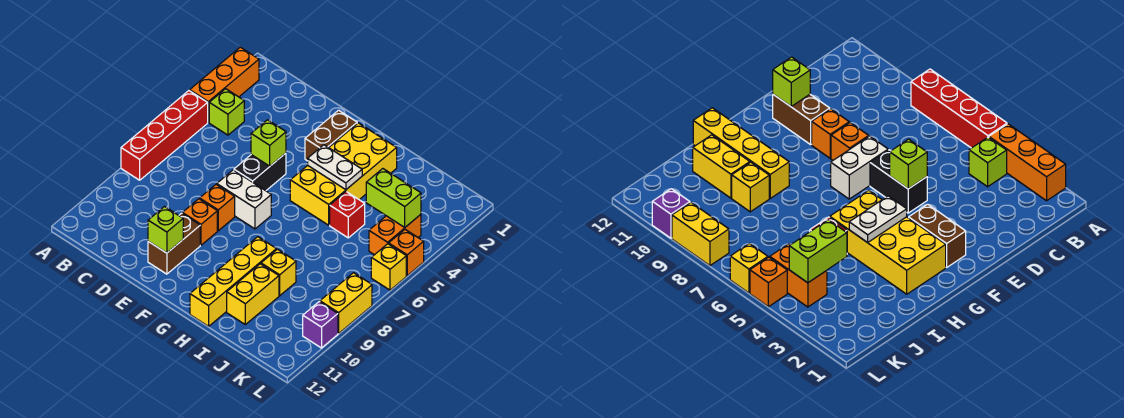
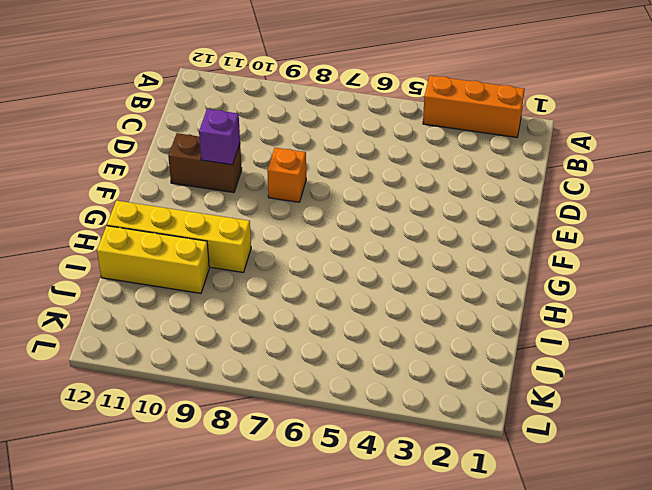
purple brick E10 level 2 -> purple brick L10 level 1
yellow brick I10:I12 level 1 -> yellow brick I10:I11 level 1
none -> red brick A5:A8 level 1
none -> lime brick B4 level 1
none -> black brick E5:E6 level 1

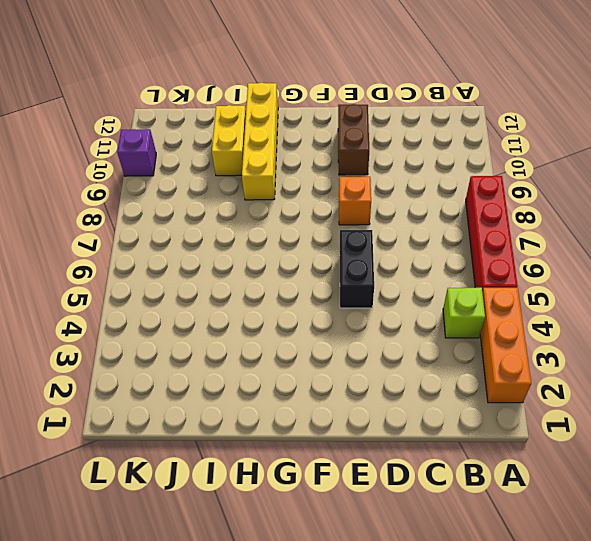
none -> white brick E7:F7 level 1
none -> orange brick E9 level 1
none -> brown brick F2:F3 level 1

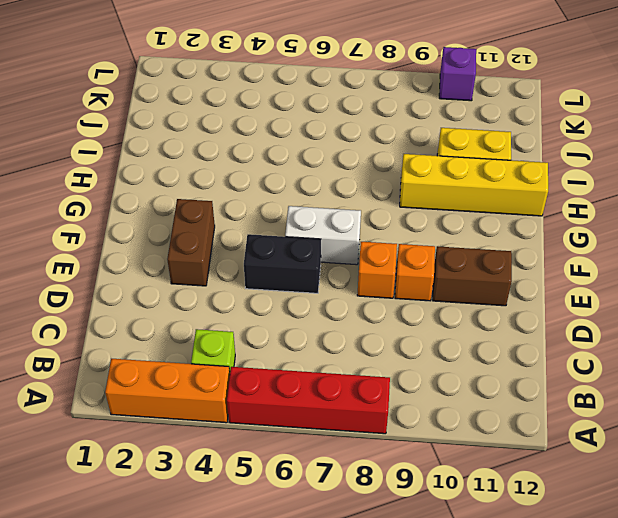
brown brick E3:F3 level 1 -> brown brick F2:F3 level 1
white brick F6:F7 level 1 -> white brick E7:F7 level 1
none -> yellow brick G2:H5 level 1
none -> red brick I5 level 1
none -> yellow brick I9 level 1

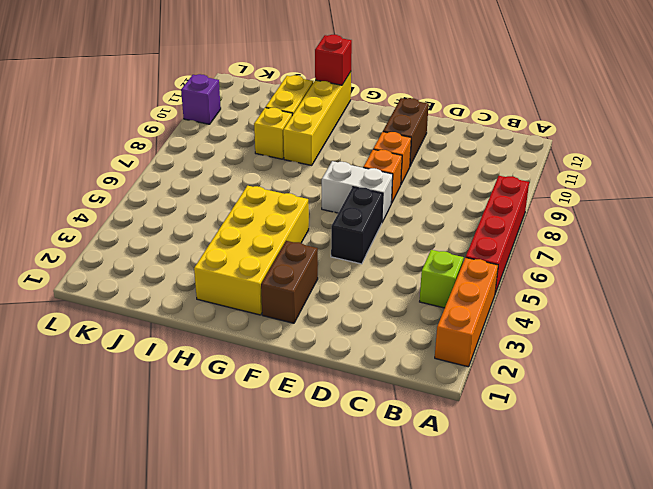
red brick H12 level 2 -> red brick I5 level 1
none -> orange brick K4:K5 level 1
none -> orange brick L5 level 1
none -> yellow brick L6 level 1

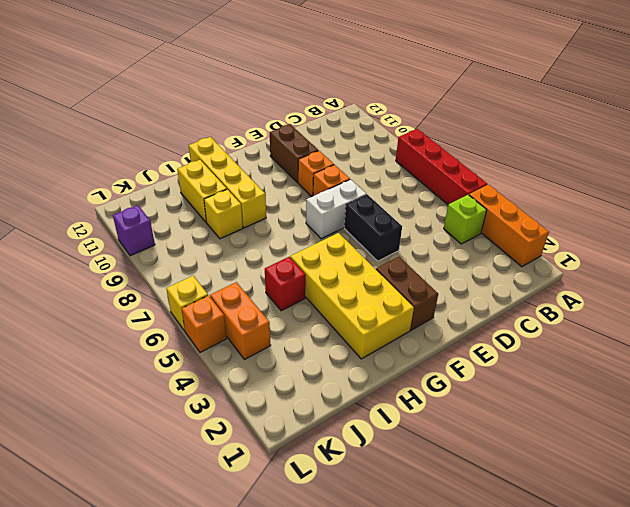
none -> yellow brick L8:L9 level 1
none -> lime brick E5 level 2
none -> lime brick E11 level 2

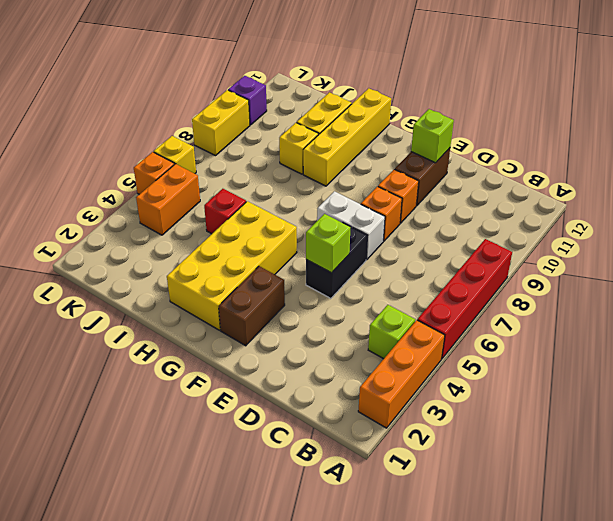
none -> white plate G4:H4 level 2
none -> lime brick J4:K4 level 2

